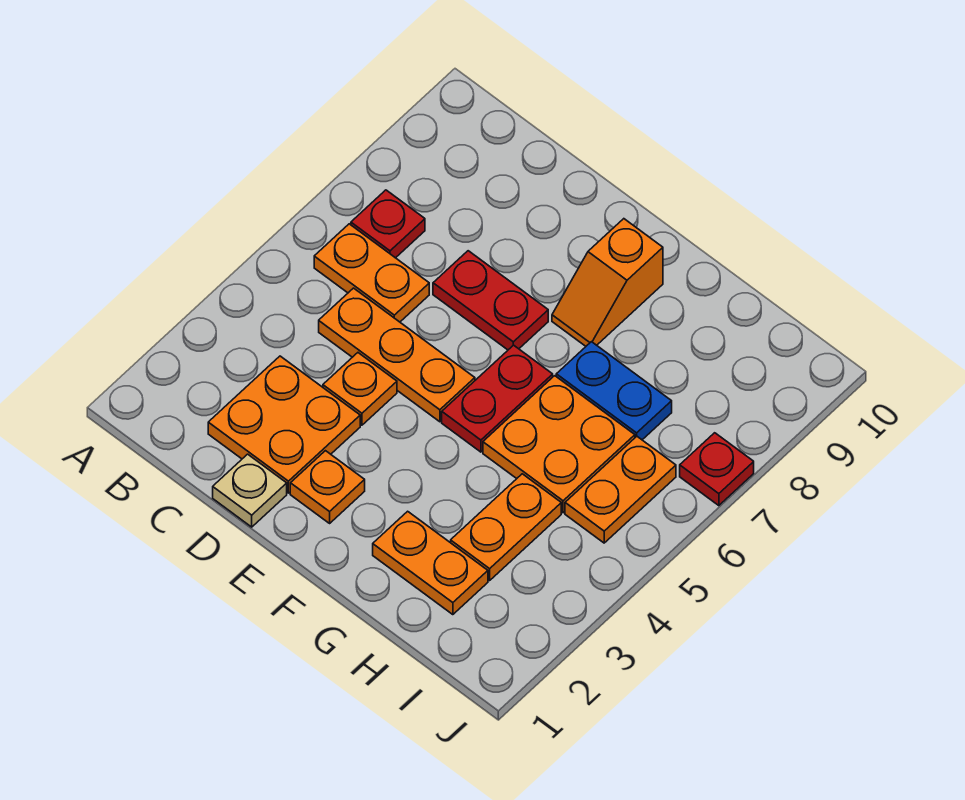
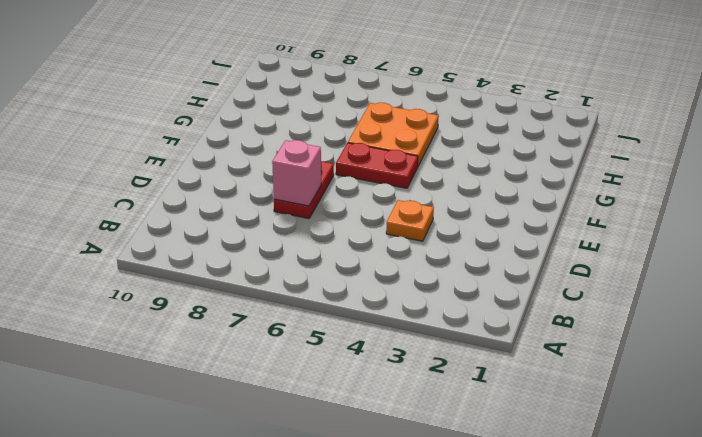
pink brick D7 level 2 -> none
none -> orange plate B6:C6 level 1
none -> red plate B7 level 1
none -> orange plate C2:D3 level 1

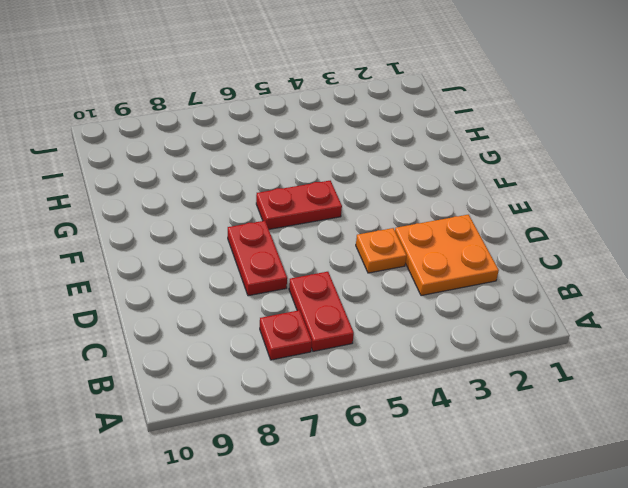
red plate B6:C6 level 1 -> orange plate B6:C6 level 1
none -> orange plate C5:E5 level 1
none -> tan plate D1 level 1
none -> orange plate E2 level 1

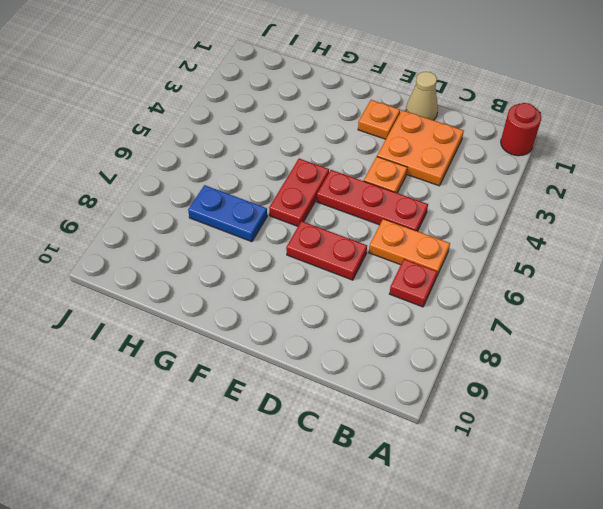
red round brick A1 level 1 -> none
red plate C5:E5 level 1 -> orange plate C5:E5 level 1
tan cone D1 level 1 -> tan plate D1 level 1
none -> orange slope F8:F9 level 1 top 9
none -> orange plate G2:H2 level 1
none -> orange plate G5:H6 level 1

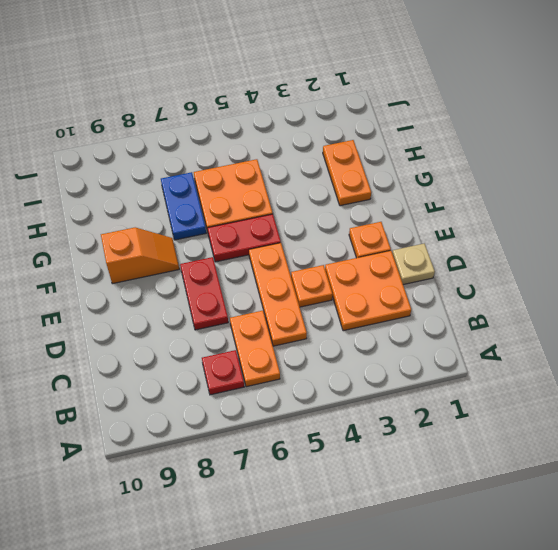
none -> orange plate H3:H4 level 1
none -> orange plate I5:I6 level 1
none -> red plate J7 level 1

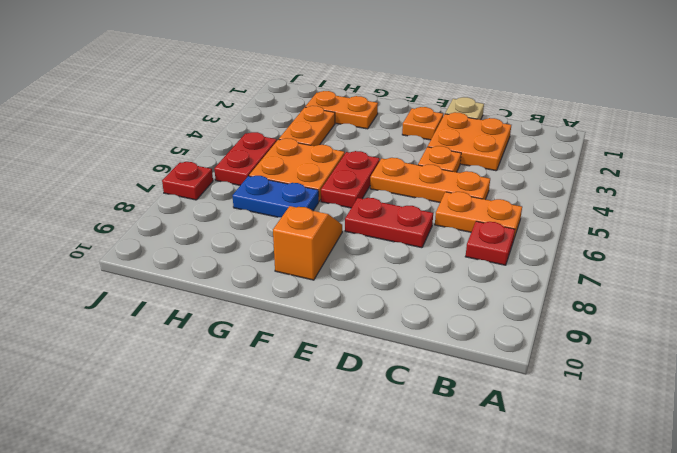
red plate I5:I6 level 1 -> orange plate I5:I6 level 1

